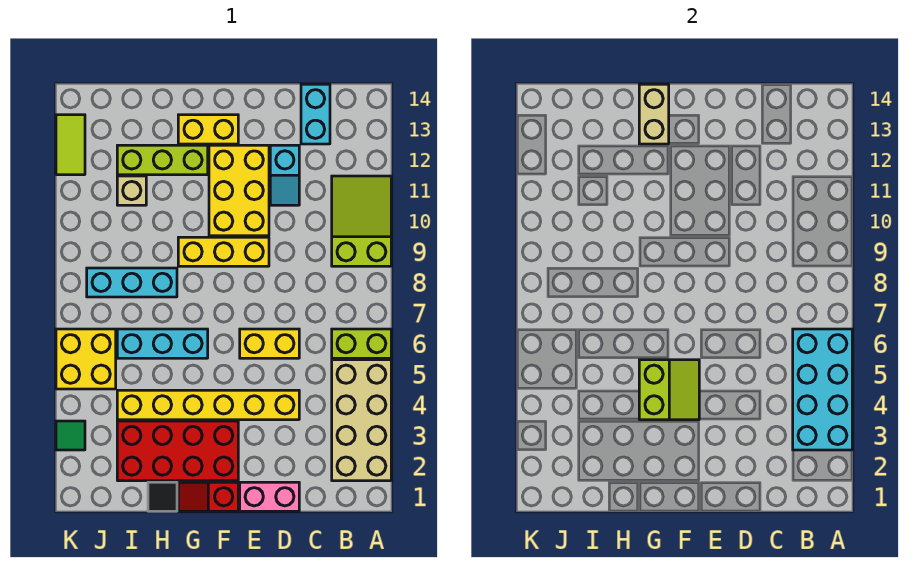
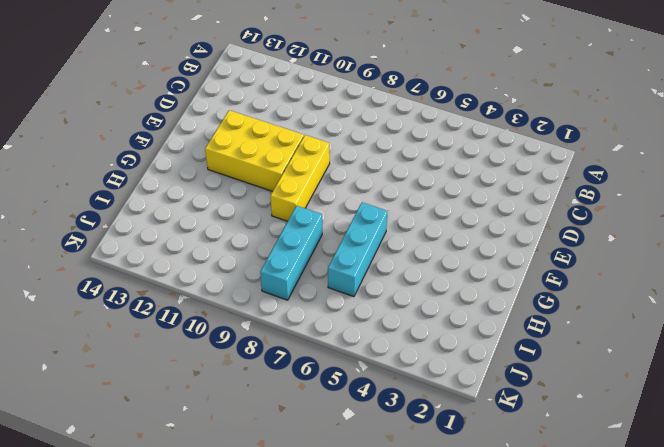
none -> tan brick A2:B5 level 1
none -> lime brick A6:B6 level 1
none -> lime slope A9:B11 level 1 top 9

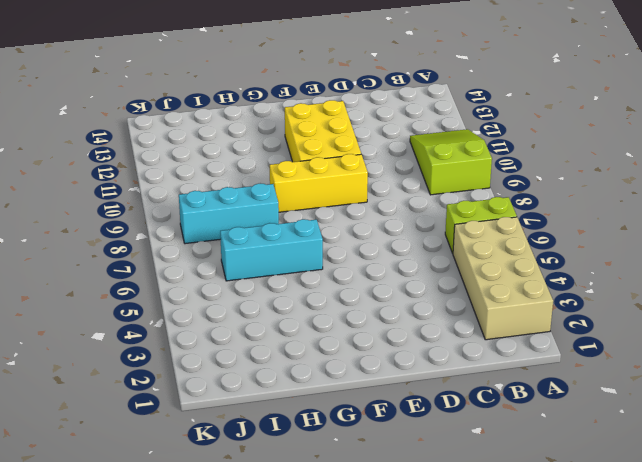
none -> cyan brick C13:C14 level 1
none -> pink brick D1:E1 level 1
none -> yellow brick D4:I4 level 1

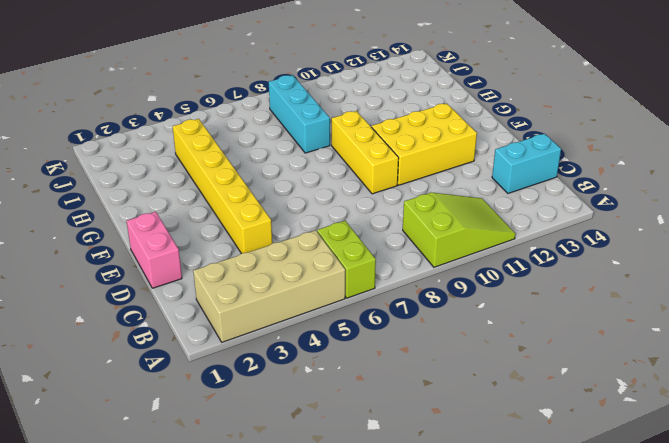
none -> yellow brick D6:E6 level 1
none -> cyan slope D11:D12 level 1 top 12
none -> red slope F1:G1 level 1 top F

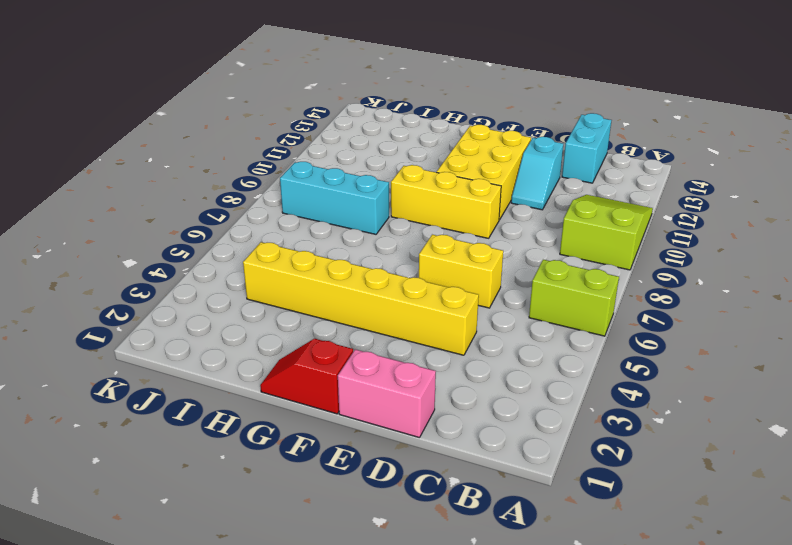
none -> tan brick A2:B5 level 1
none -> red brick F2:I3 level 1
none -> yellow brick F13:G13 level 1

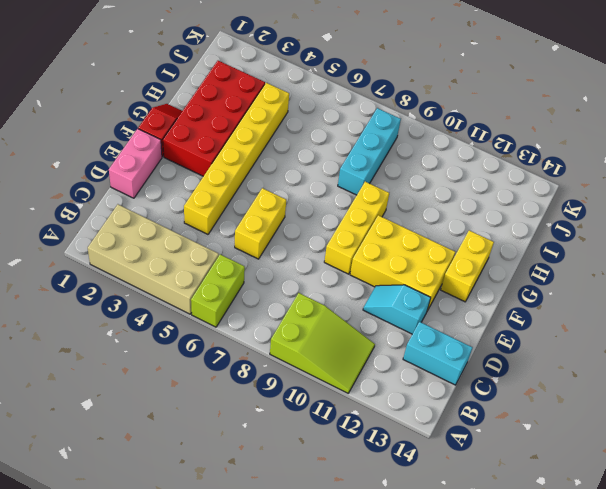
none -> cyan brick G6:I6 level 1
none -> lime brick G12:I12 level 1
none -> black tile H1 level 1

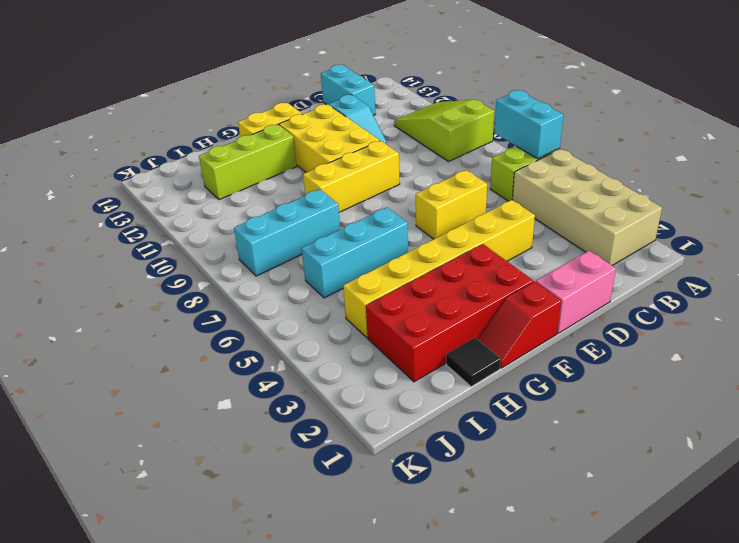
cyan brick A6:A7 level 2 -> cyan brick A3:B6 level 2
none -> tan brick I11 level 1
none -> yellow brick J5:K6 level 1
none -> green tile K3 level 1

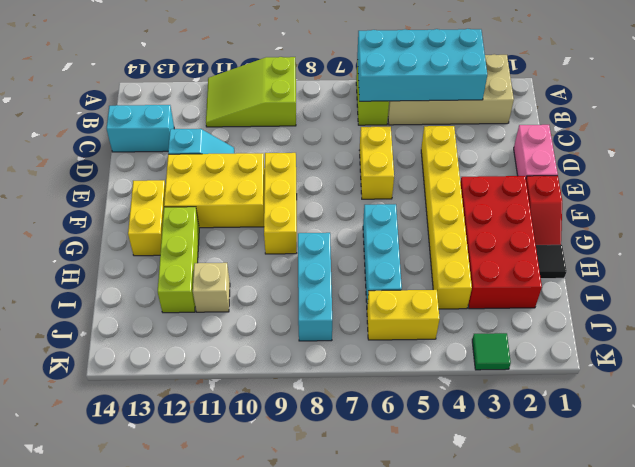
yellow brick J5:J6 level 1 -> yellow brick J5:K6 level 1
none -> lime tile K12:K13 level 1
none -> lime slope F4:G5 level 2 top G
none -> tan brick G13:G14 level 2

